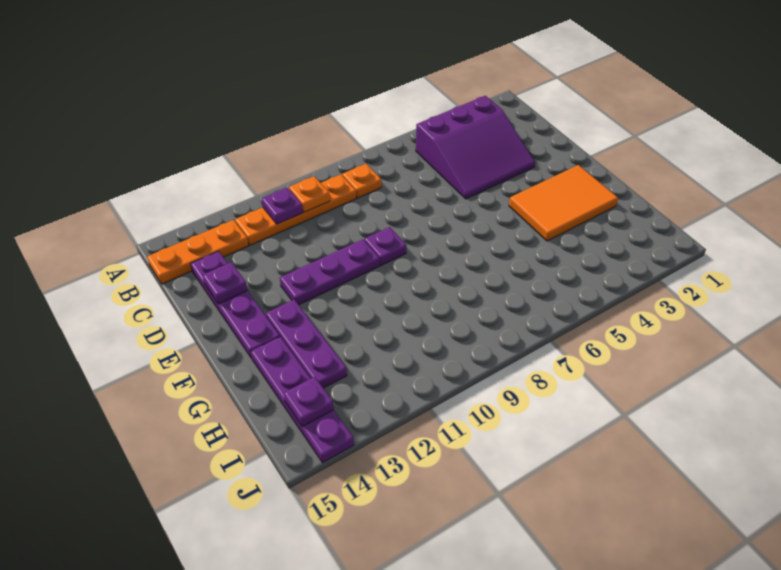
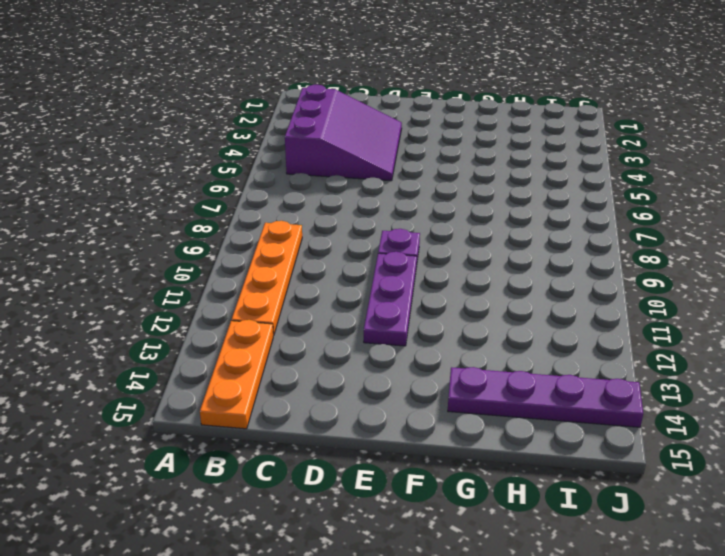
none -> orange plate B8 level 1
none -> purple plate C14:F14 level 1
none -> orange tile F2:G4 level 1

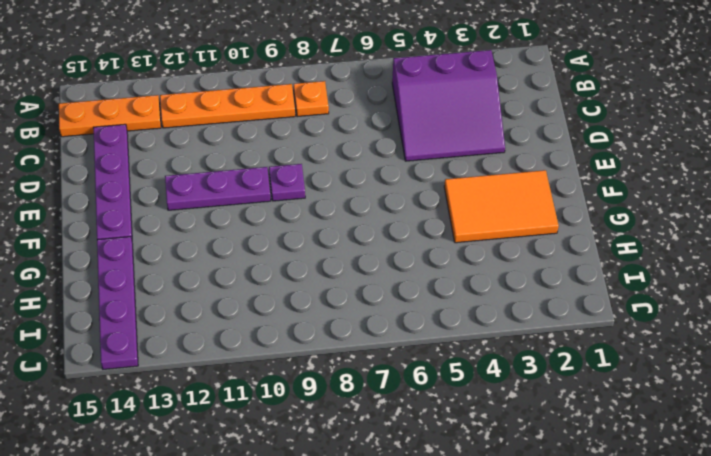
none -> purple plate F13:H13 level 1
none -> orange plate B10 level 2
none -> purple plate B11 level 2

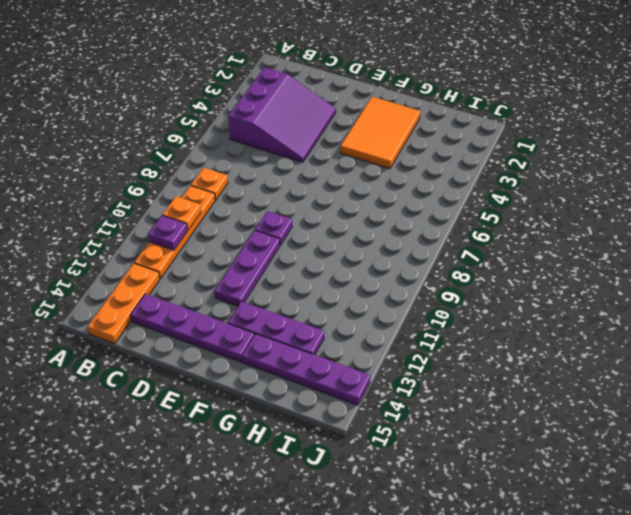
none -> purple plate D14 level 2
none -> purple plate I14 level 2

